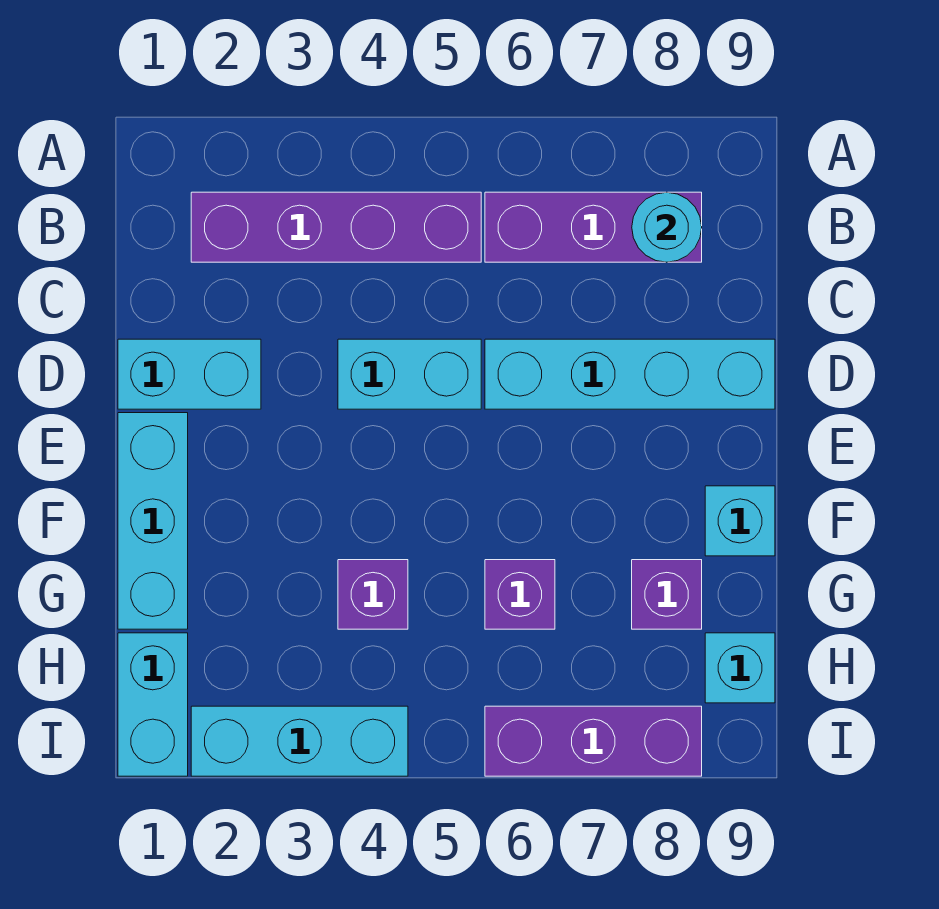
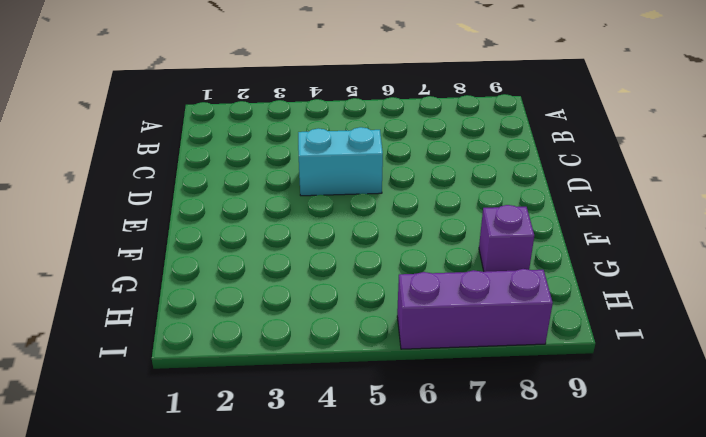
none -> purple brick B2:B5 level 1
none -> purple brick B6:B8 level 1
none -> cyan brick D1:D2 level 1

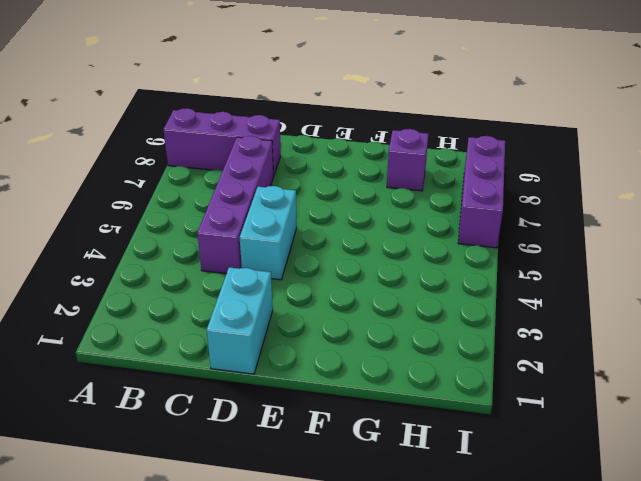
purple brick A8:C8 level 1 -> purple brick B6:B8 level 1
purple brick C4:C7 level 1 -> purple brick B2:B5 level 1
none -> cyan brick D6:D9 level 1
none -> cyan brick E1:G1 level 1
none -> cyan brick F9 level 1

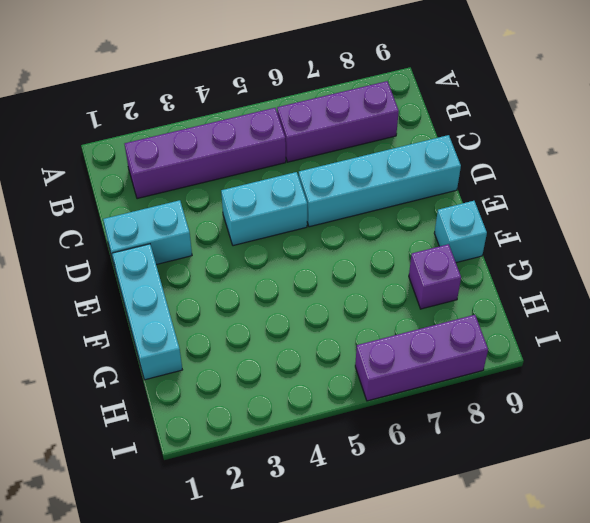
none -> purple brick G4 level 1
none -> purple brick G6 level 1
none -> cyan brick H1:I1 level 1

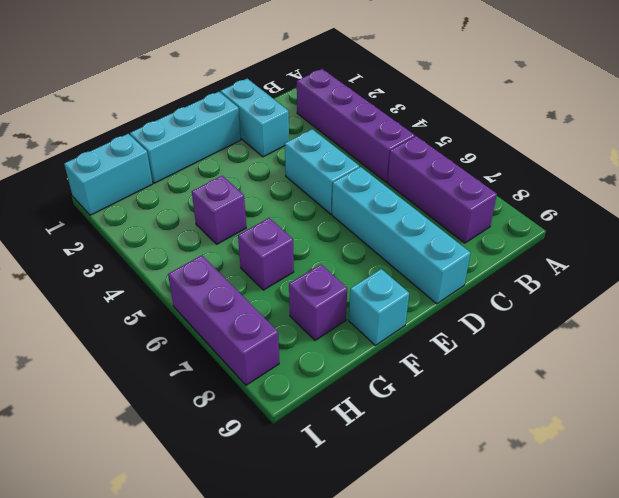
none -> cyan brick H9 level 1
none -> cyan brick I2:I4 level 1
none -> cyan round brick B8 level 2

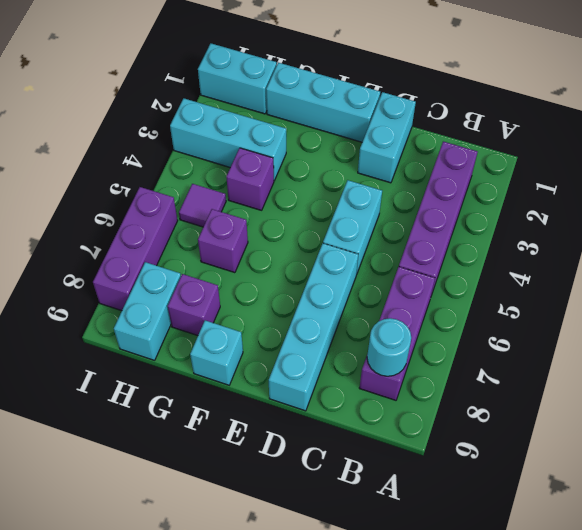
cyan brick G3:I3 level 1 -> cyan brick I2:I4 level 1
purple tile H5 level 1 -> none
cyan brick H8:H9 level 1 -> cyan brick H9 level 1

